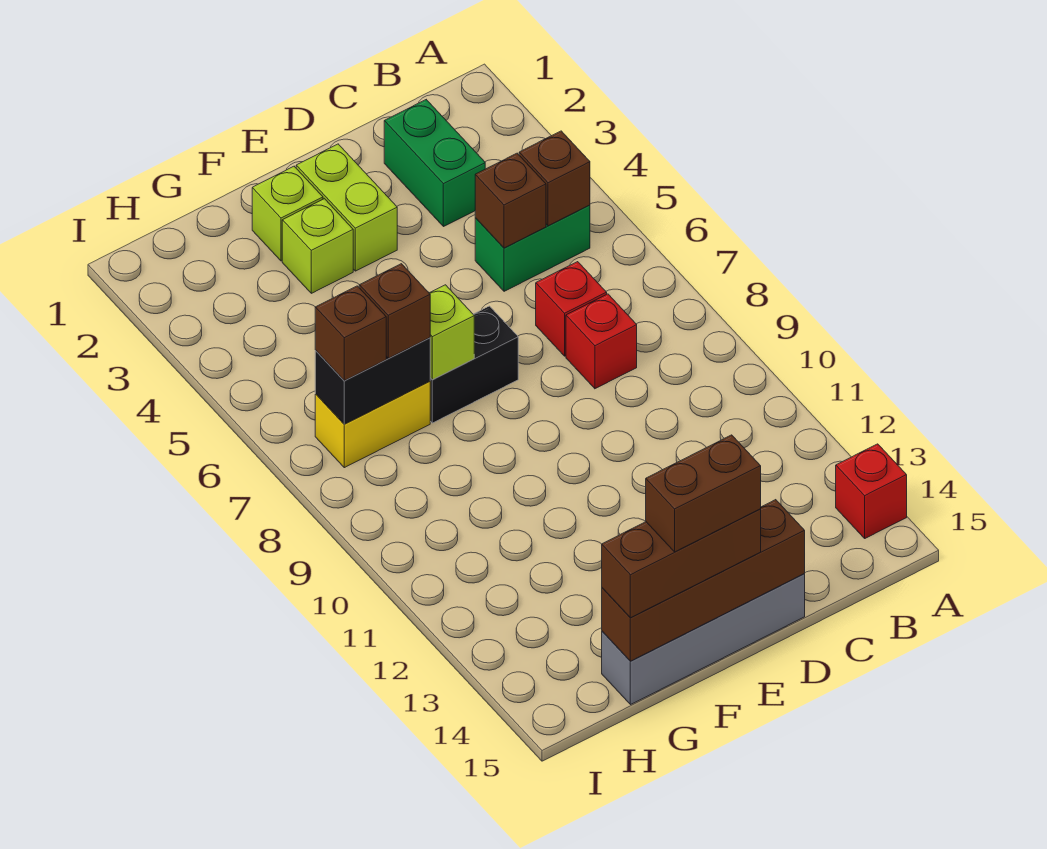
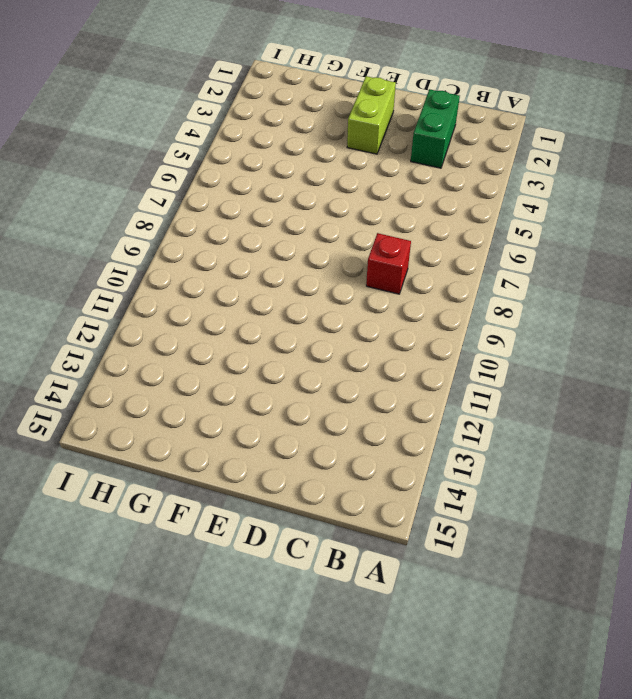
none -> red brick A14 level 1
none -> green brick B5:C5 level 1
none -> red brick C7 level 1

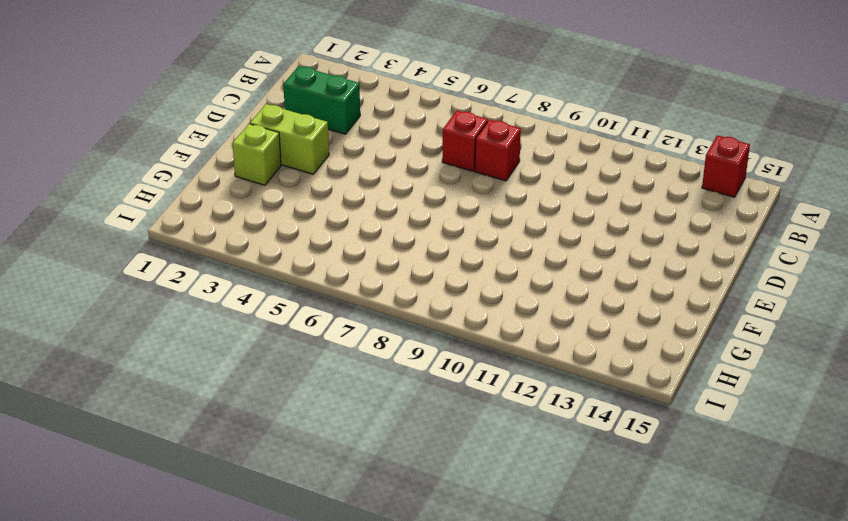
none -> green brick B5:C5 level 1
none -> grey brick D15:G15 level 1
none -> black brick E7:F7 level 1

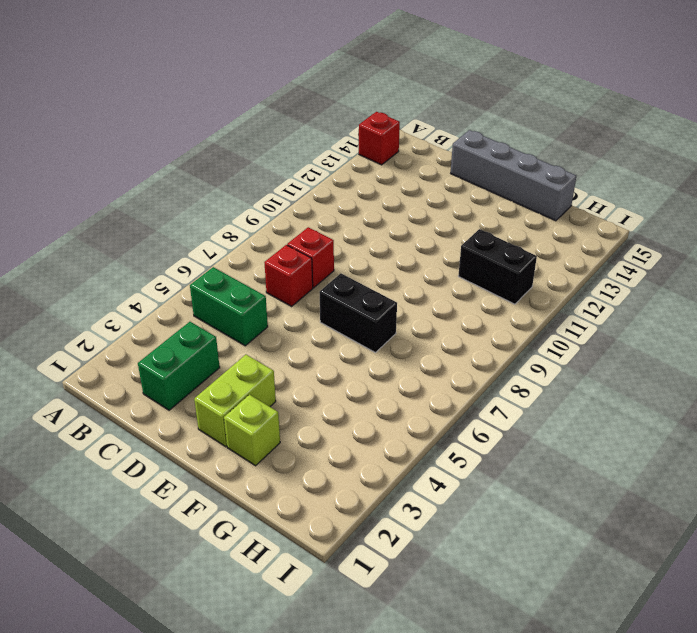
black brick G11:H11 level 1 -> black brick G7:H7 level 2
none -> lime brick F3 level 1
none -> yellow brick G7:H7 level 1
none -> brown brick B5 level 2

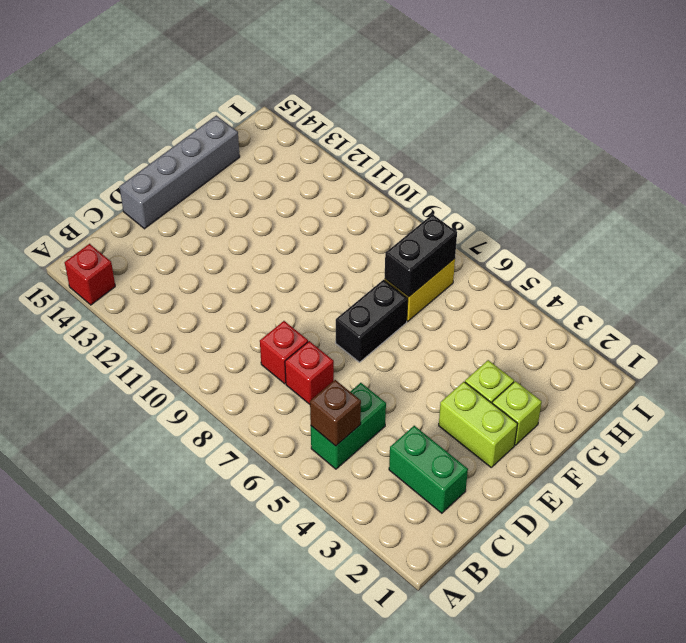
none -> brown brick C5 level 2
none -> brown brick D15:G15 level 2
none -> lime brick F7 level 2

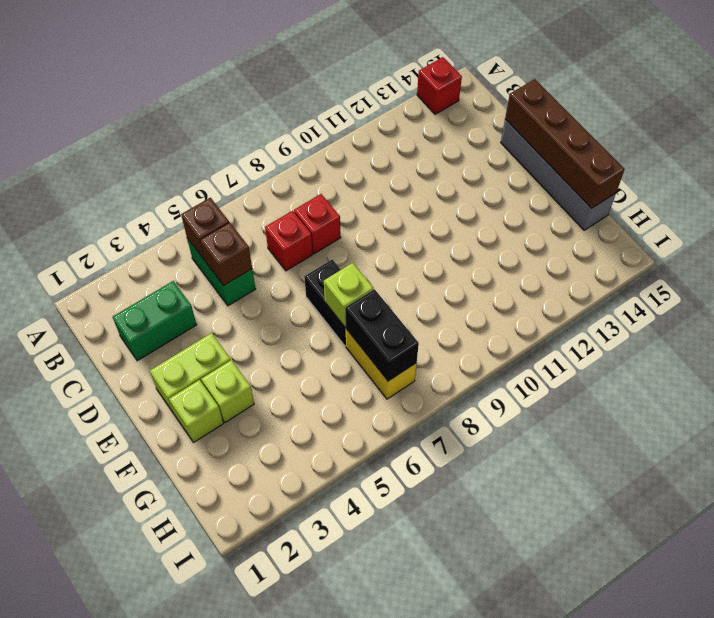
none -> brown brick E15:G15 level 3
none -> brown brick G7 level 3
none -> brown brick H7 level 3

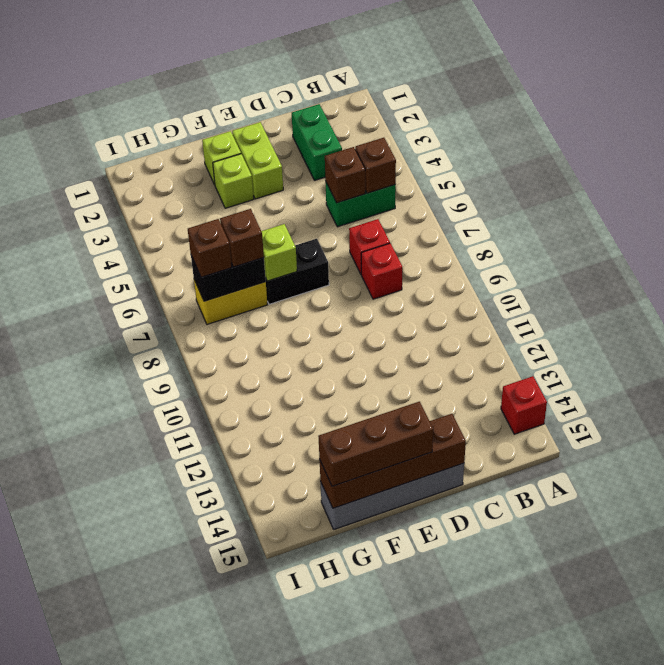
none -> brown brick E15:F15 level 4

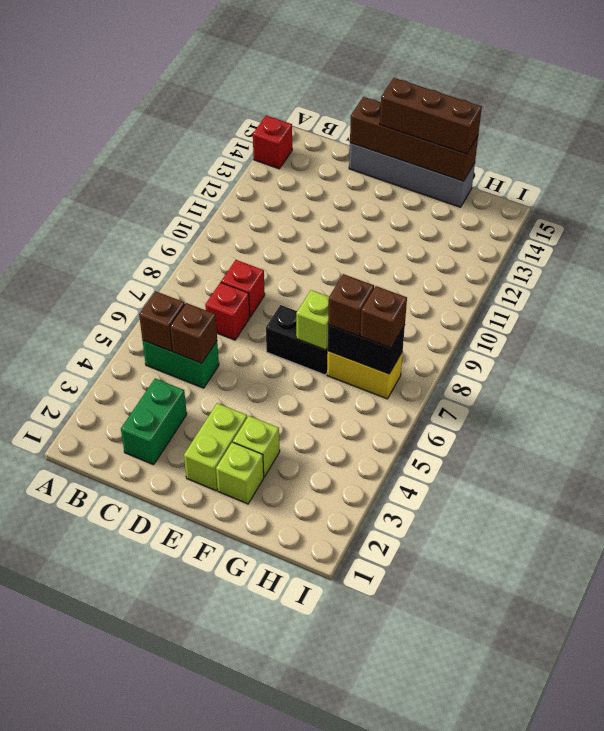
none -> brown brick E15:F15 level 4

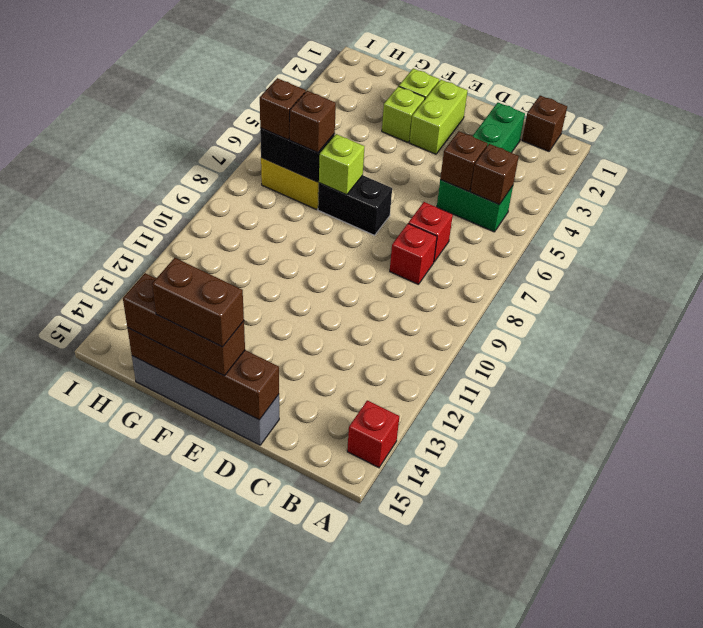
brown brick B1 level 1 -> none

